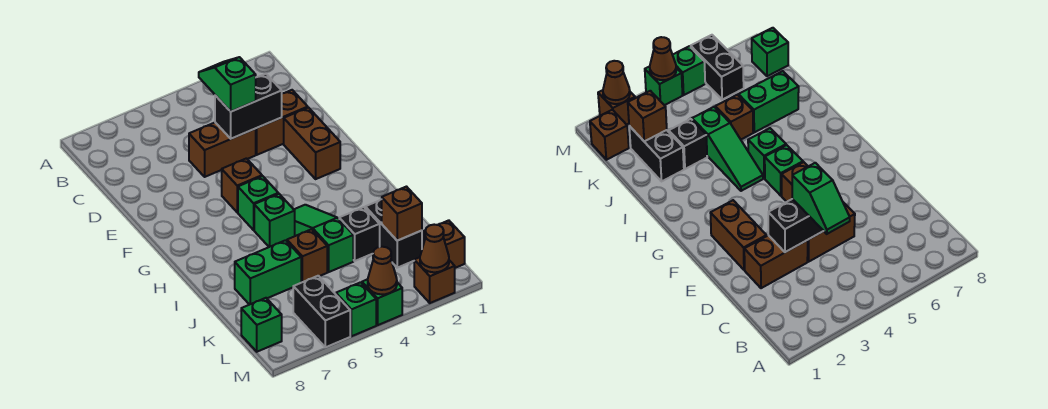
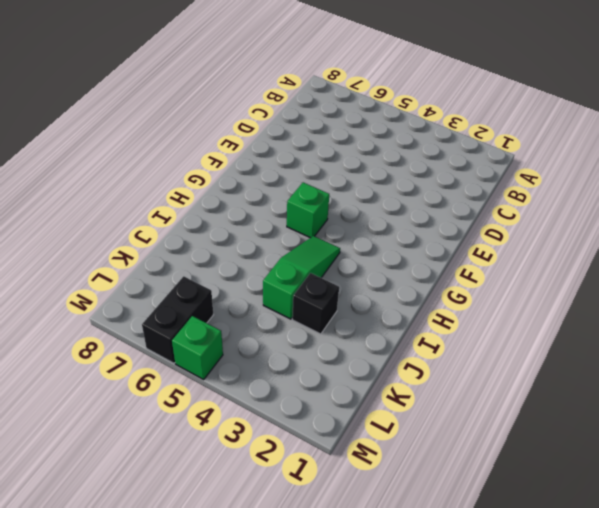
none -> brown brick D2:D3 level 1
none -> brown brick D4:D5 level 1
none -> brown brick E2:F2 level 1

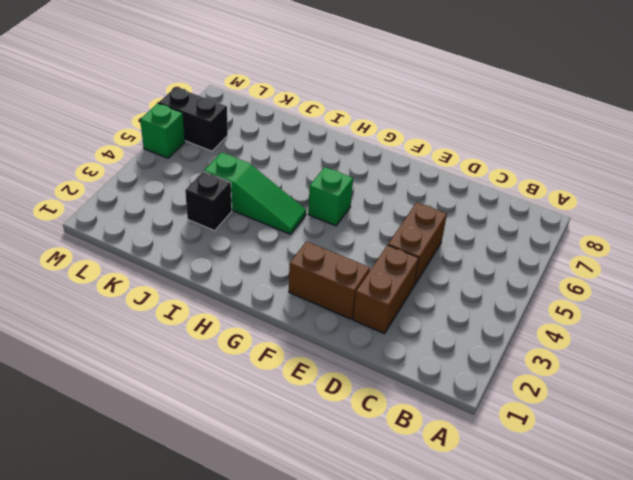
none -> brown brick F5 level 1
none -> green brick H5 level 1
none -> black brick J2:K2 level 1

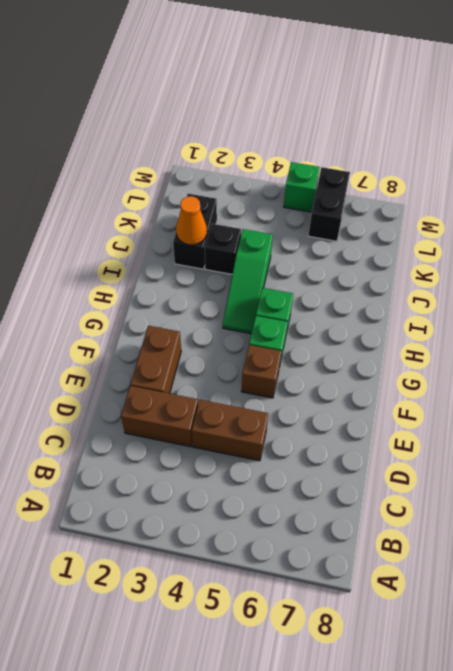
orange cone J2 level 2 -> none
none -> brown brick J5 level 1
none -> green brick J6:J7 level 1
none -> brown brick L1 level 1

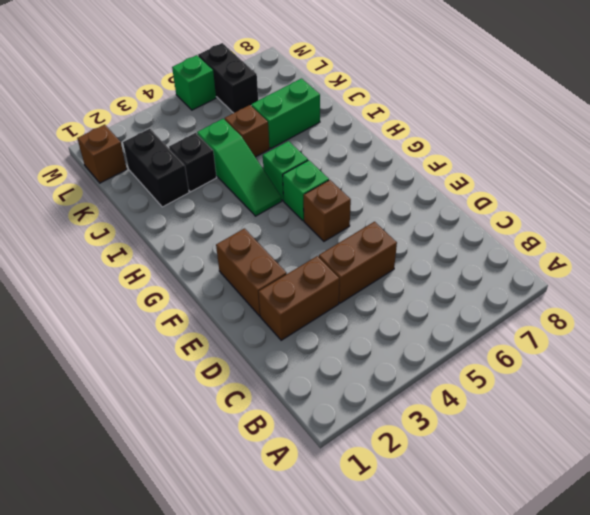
none -> green brick L8 level 1
none -> brown brick M2 level 1
none -> green brick M4 level 1

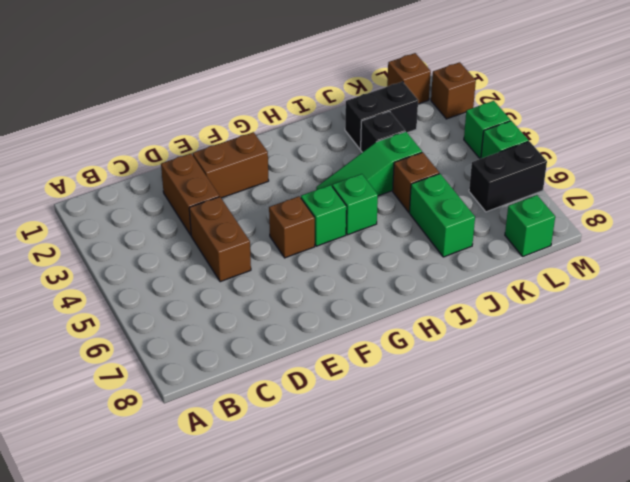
none -> black brick D3:D4 level 2
none -> brown brick K2 level 2
none -> brown cone M2 level 2

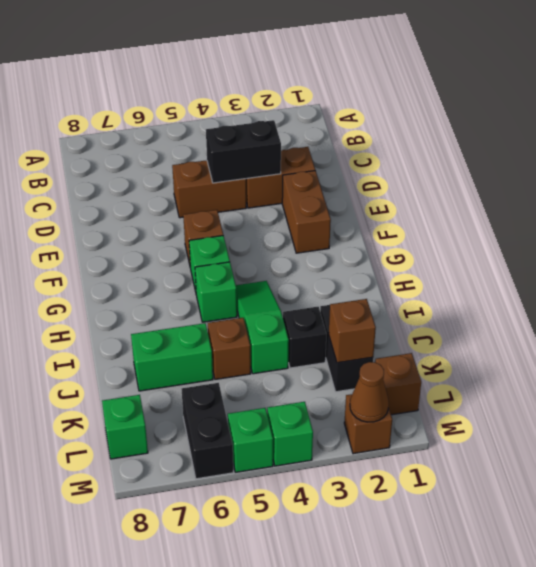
none -> brown cone M4 level 2
none -> green slope C4:D4 level 3 top D

